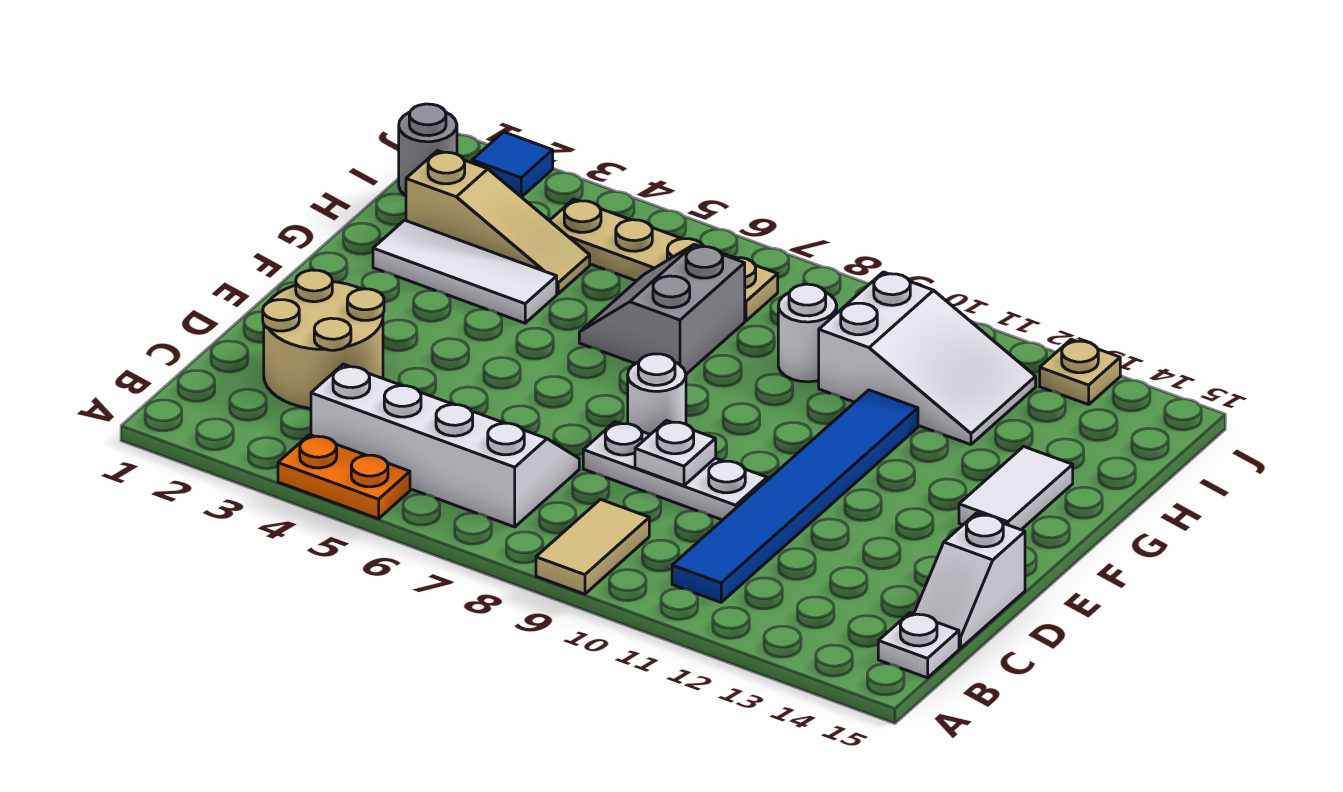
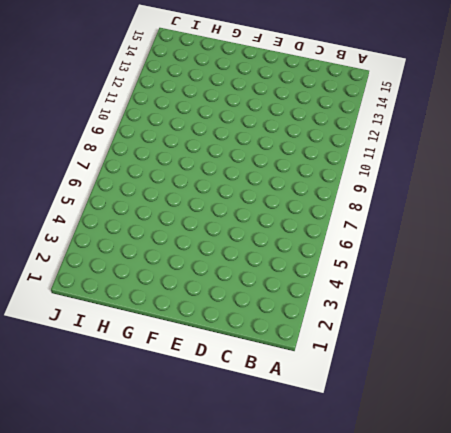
none -> orange plate A4:A5 level 1
none -> tan tile A9:B9 level 1
none -> white slope B4:C7 level 1 top B

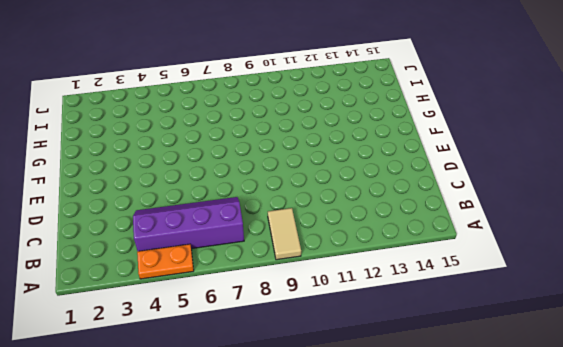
purple slope B4:C7 level 1 top B -> white slope B4:C7 level 1 top B
none -> blue tile B11:G11 level 1
none -> white plate B15 level 1
none -> tan round brick C2:D3 level 1

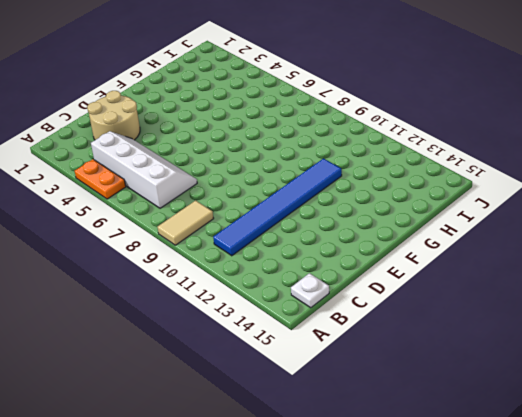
none -> white slope C15:D15 level 1 top D
none -> white plate D8:D10 level 1
none -> white round brick E8 level 1

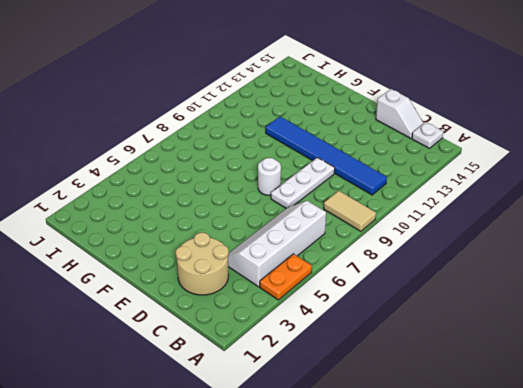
none -> white tile F14:G14 level 1
none -> white tile G2:G4 level 1
none -> grey slope G6:H7 level 1 top 7

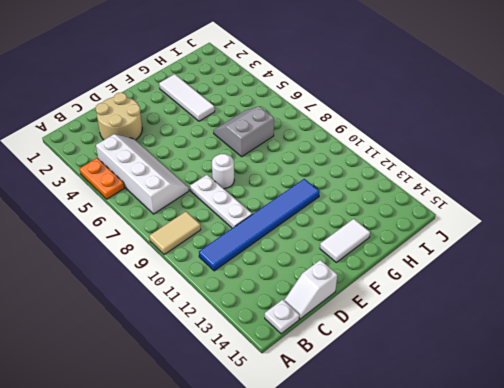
none -> tan slope H2:H4 level 1 top 2
none -> white round brick H9 level 1
none -> white slope H10:I12 level 1 top 10

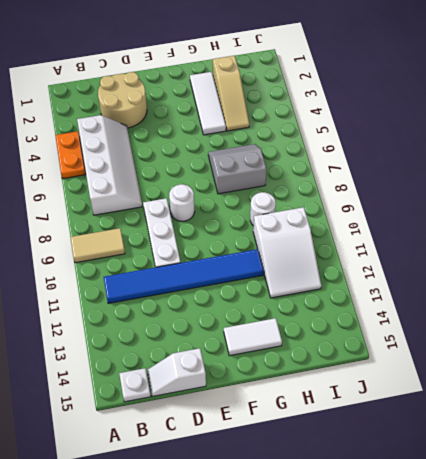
none -> grey round brick I1 level 1
none -> tan plate I4:I7 level 1
none -> blue tile J2 level 1

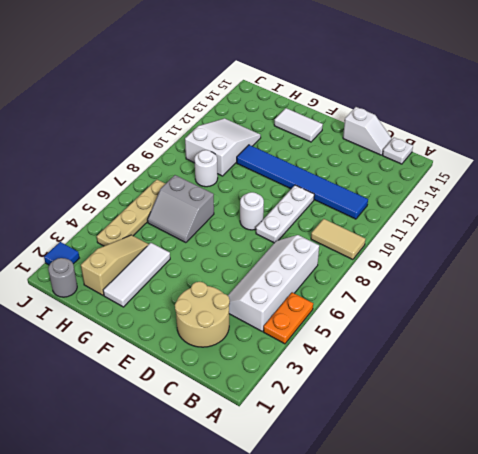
none -> tan plate J13 level 1
none -> white plate D9 level 2

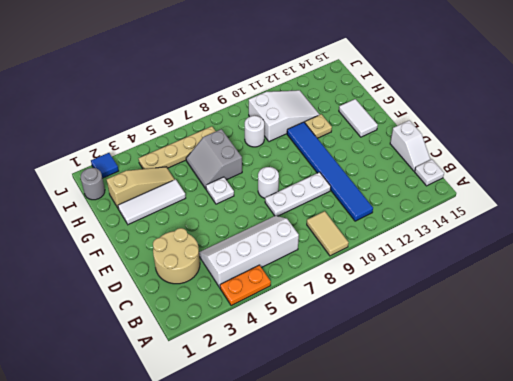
white plate F6 level 1 -> white plate D9 level 2
tan plate G12 level 1 -> tan plate J13 level 1

